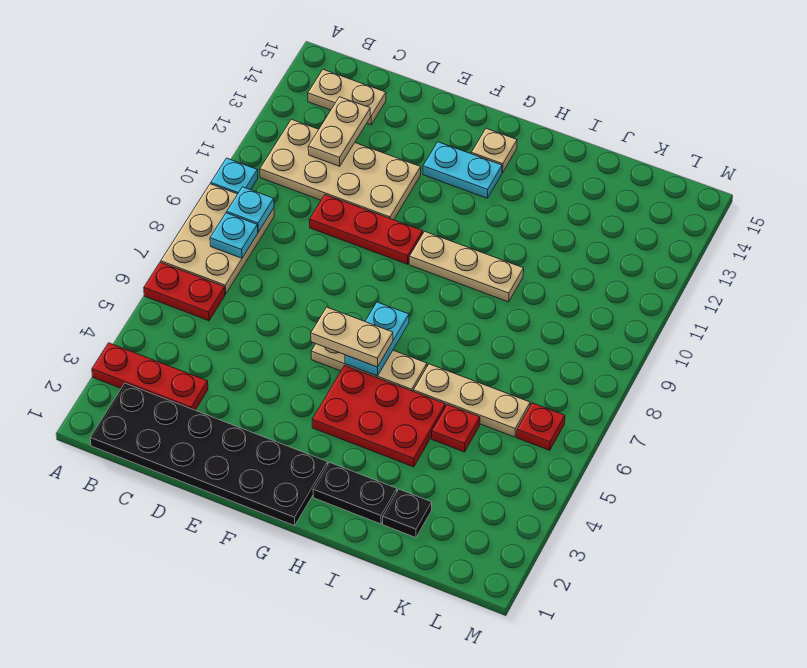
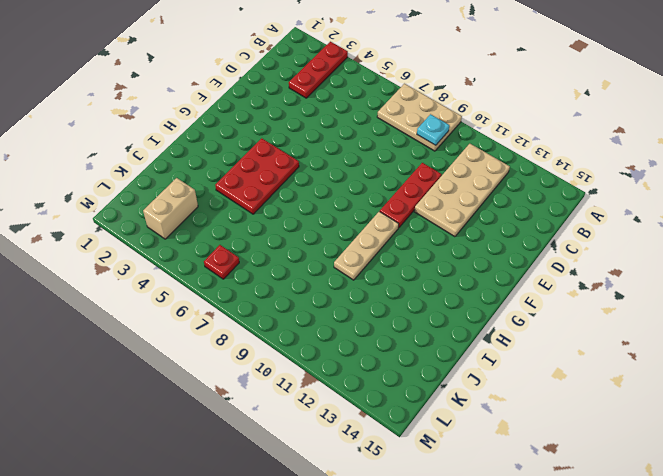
tan brick K3:L3 level 1 -> none
none -> red plate A6:B6 level 1
none -> cyan plate A10 level 1
none -> black plate B1:G2 level 1

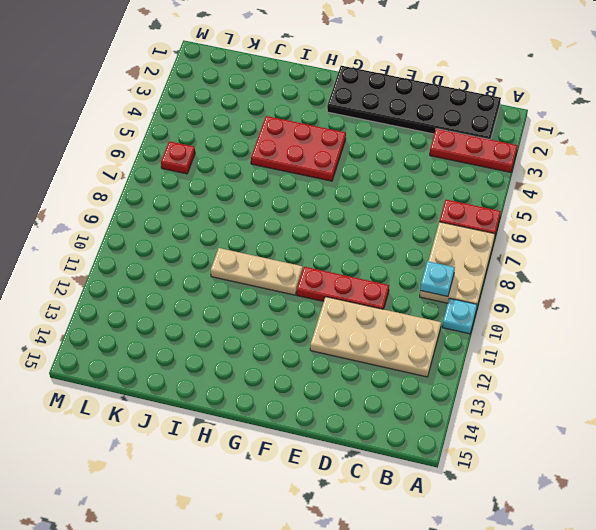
none -> tan plate B14:C14 level 1
none -> tan plate F6:H6 level 1
none -> cyan plate F13:G13 level 1

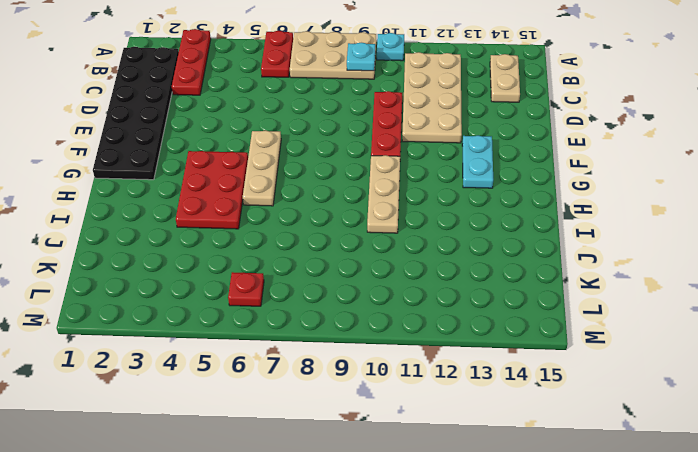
none -> tan plate G14 level 1
none -> black plate H2:I2 level 1
none -> tan plate I6:K6 level 1

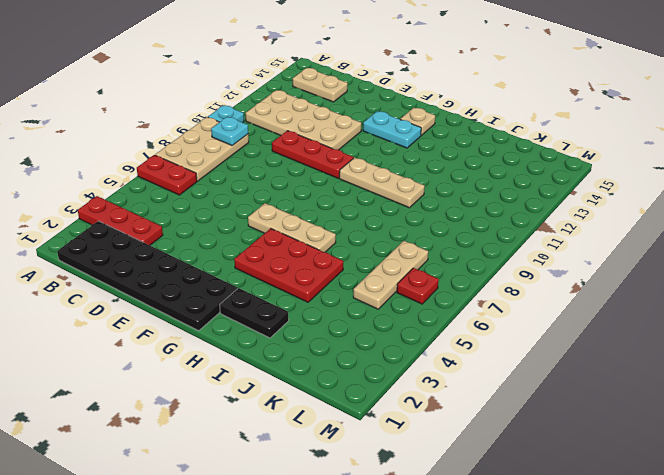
tan plate K5:K7 level 1 -> tan plate I6:K6 level 1
none -> black plate J2 level 1
none -> red plate J5 level 1
none -> cyan plate B8 level 2

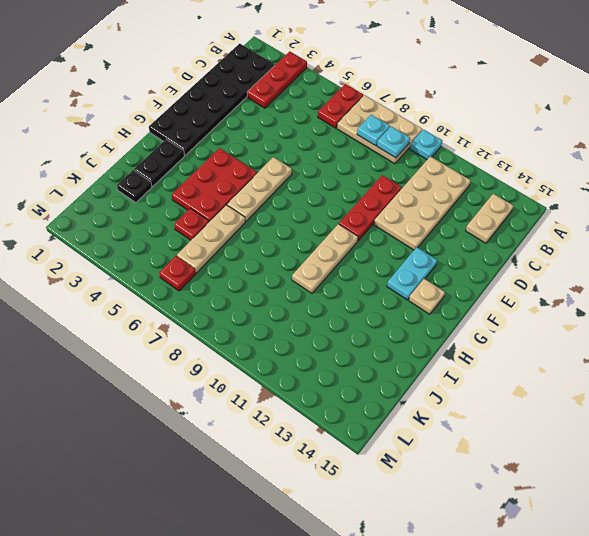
none -> tan plate C12:C13 level 2
none -> cyan plate G6:G7 level 2
none -> tan plate F6:G6 level 3

